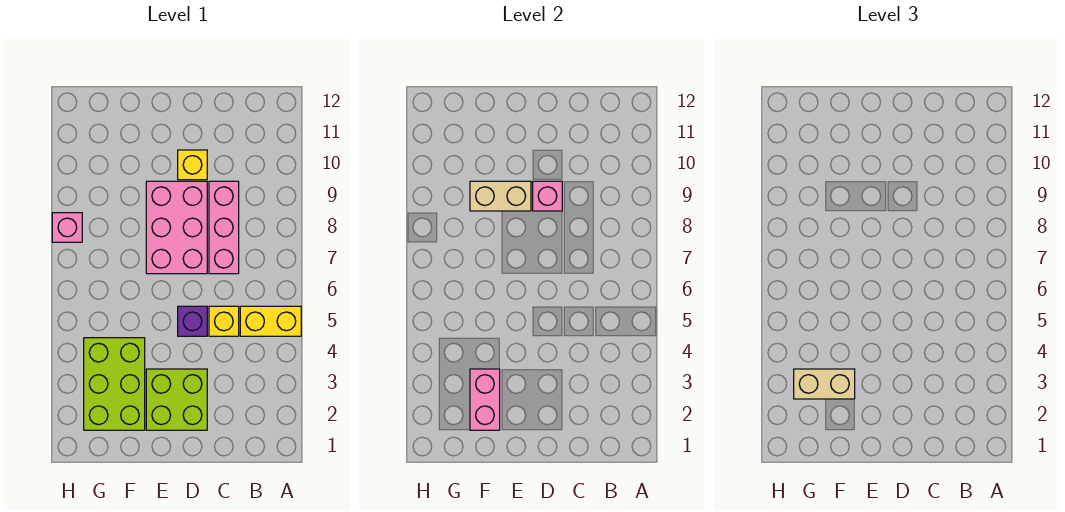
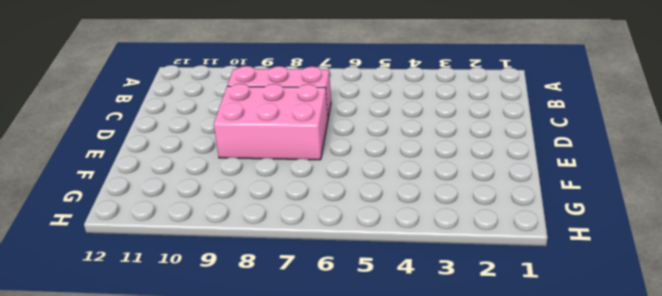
none -> yellow brick A5:B5 level 1
none -> yellow brick C5 level 1
none -> lime brick D2:E3 level 1

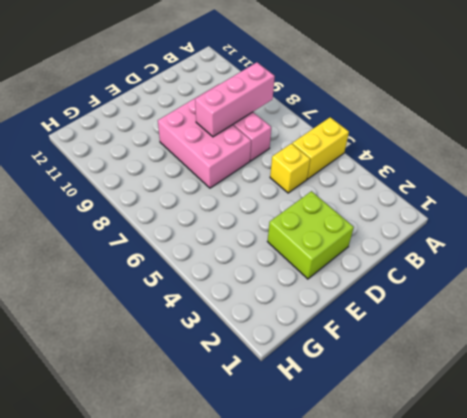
pink brick B8:D8 level 2 -> none
none -> purple brick D5 level 1
none -> yellow brick D10 level 1
none -> lime brick F2:G4 level 1

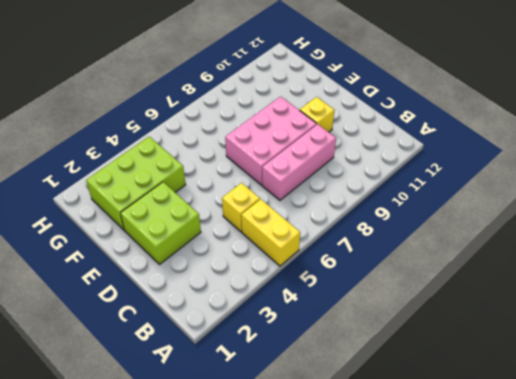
none -> purple brick D5 level 1
none -> pink brick H8 level 1
none -> pink brick D9 level 2

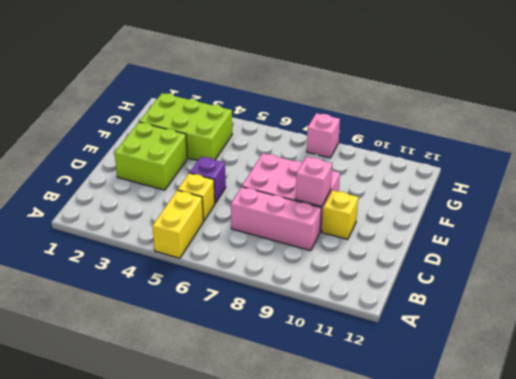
none -> tan brick E9:F9 level 2
none -> pink brick F2:F3 level 2
none -> tan brick F3:G3 level 3

